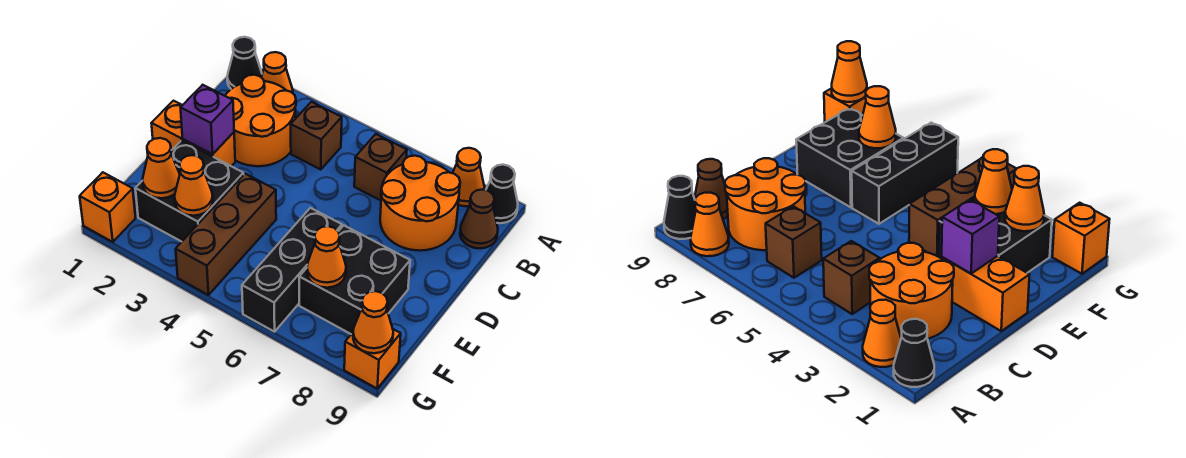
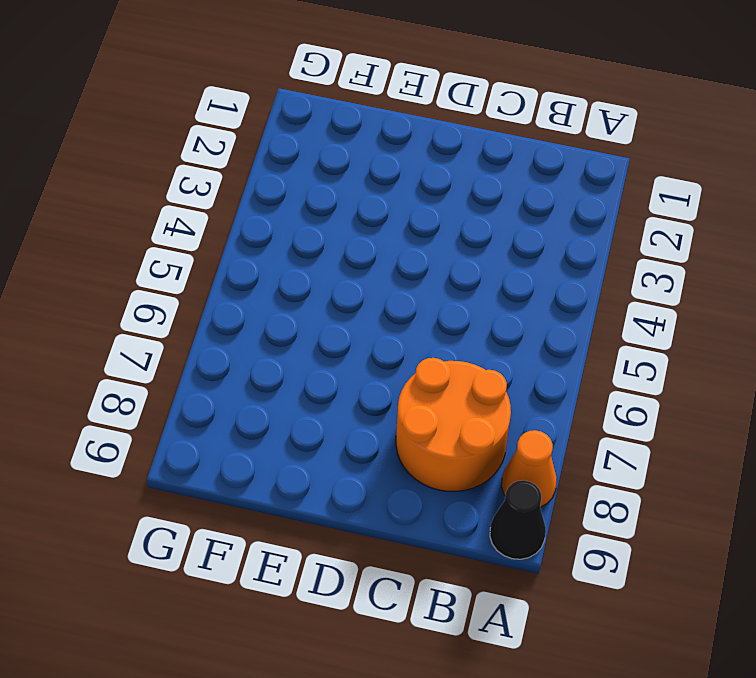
none -> black cone A1 level 1
none -> orange cone A2 level 1
none -> orange round brick B2:C3 level 1

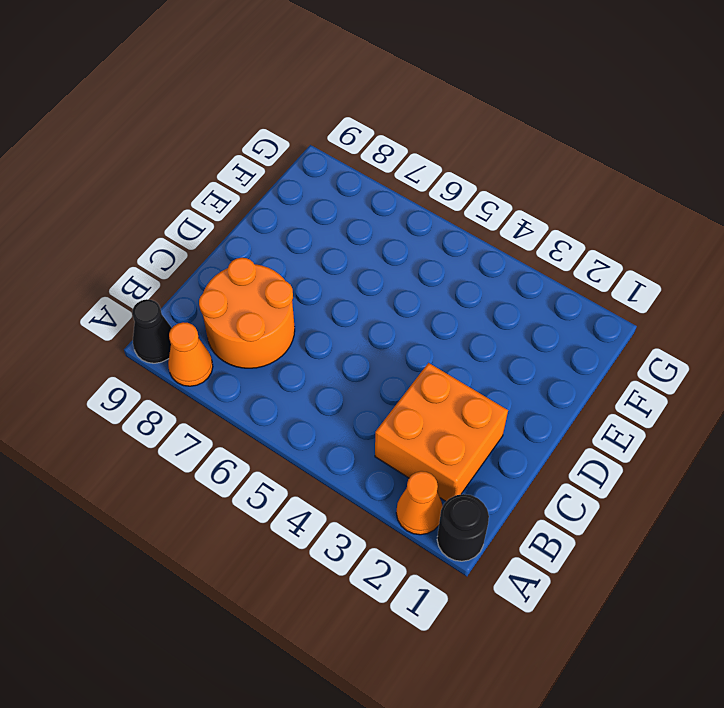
black round brick A1 level 1 -> black cone A1 level 1
orange brick B2:C3 level 1 -> orange round brick B2:C3 level 1
none -> brown brick B4 level 1
none -> brown brick B6 level 1
none -> brown cone B9 level 1

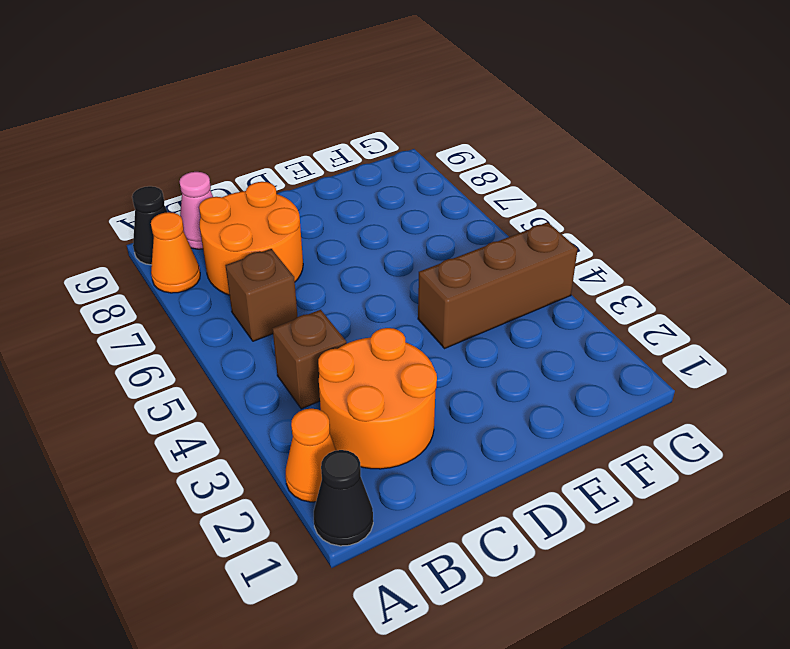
pink cone B9 level 1 -> brown cone B9 level 1
none -> orange brick D1:D2 level 1
none -> black brick E2:F3 level 1
none -> black brick E6:G6 level 1

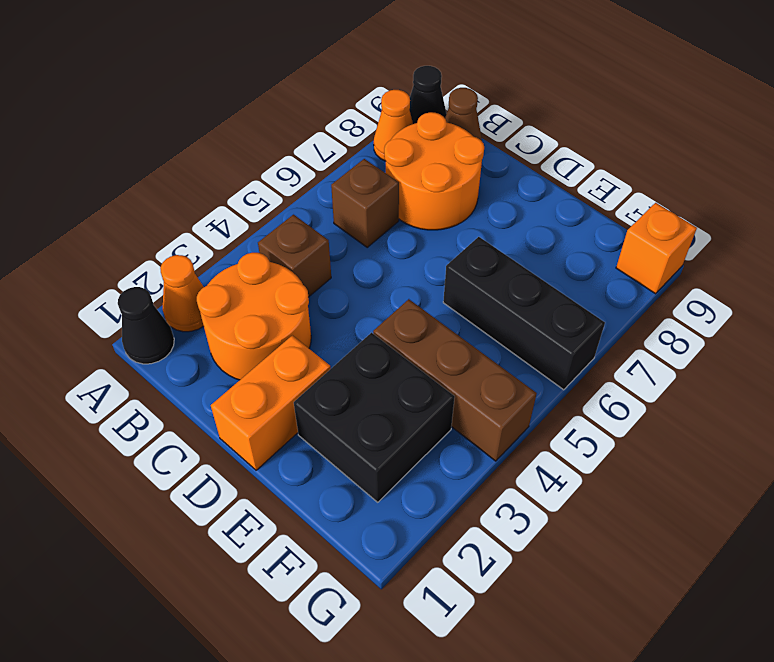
none -> black brick E7:F8 level 1
none -> orange brick G1 level 1
none -> purple brick D2 level 2

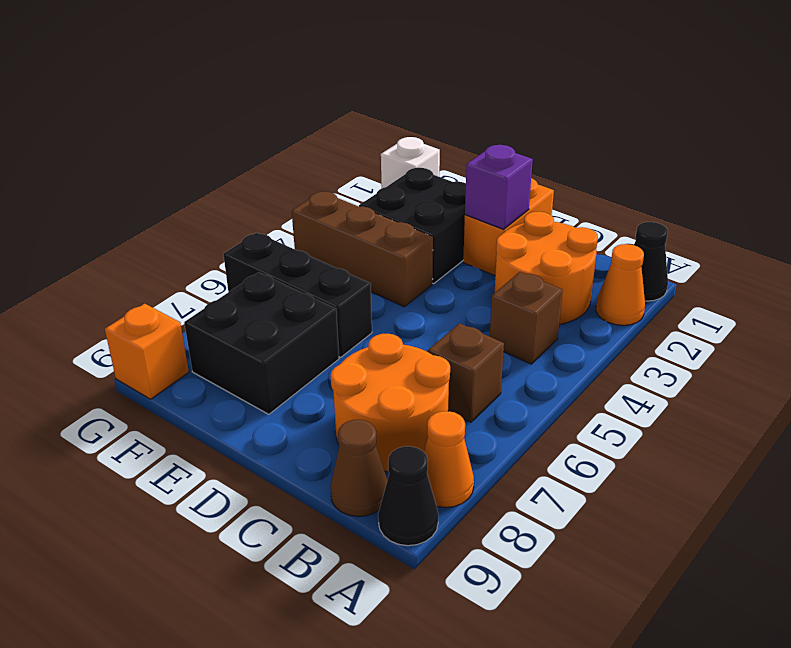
white brick G1 level 1 -> orange brick G1 level 1
none -> orange cone F2 level 2
none -> orange cone F3 level 2
none -> orange cone F7 level 2

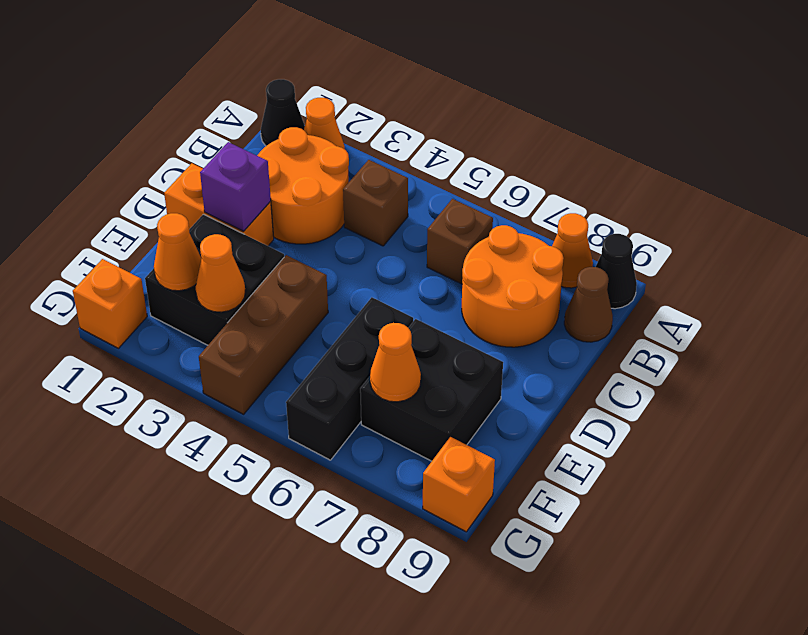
none -> orange cone G9 level 2

